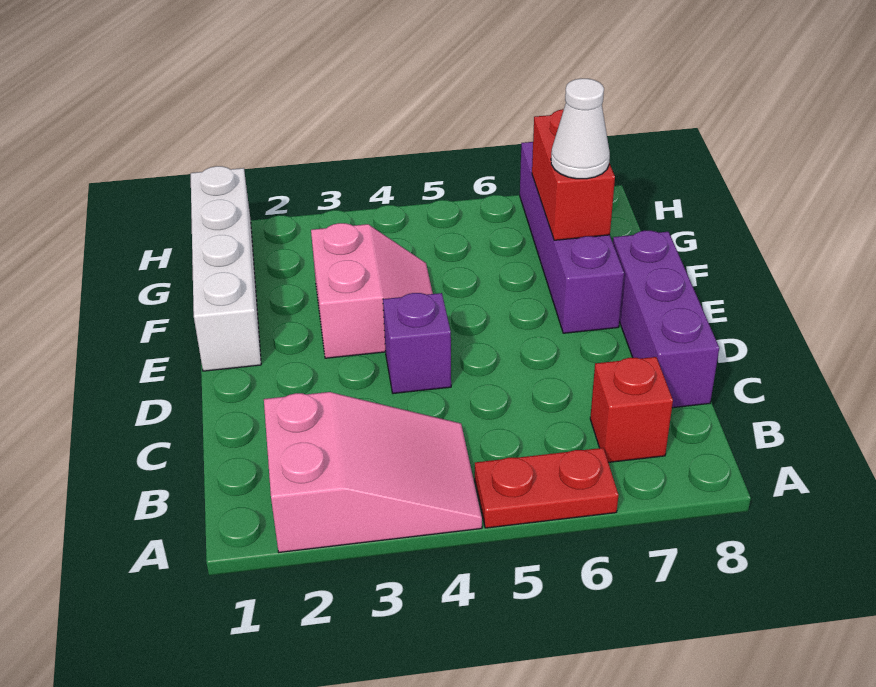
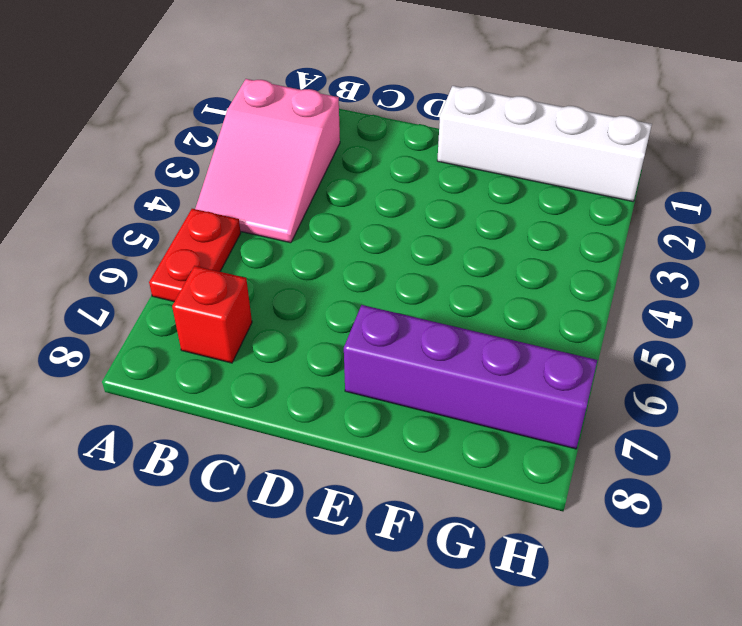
none -> purple brick C8:E8 level 1
none -> purple brick D4 level 1

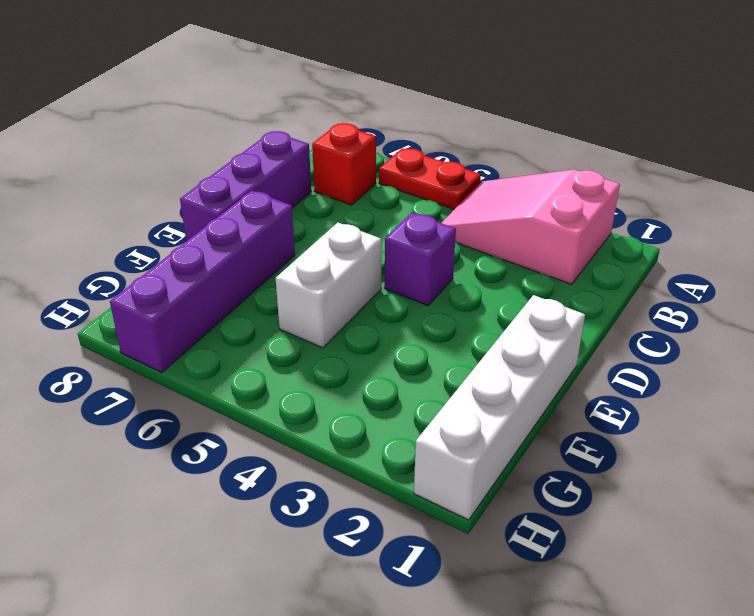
white brick E5:F5 level 1 -> none
none -> pink slope E3:F4 level 1 top 3
none -> red brick F7:G7 level 2

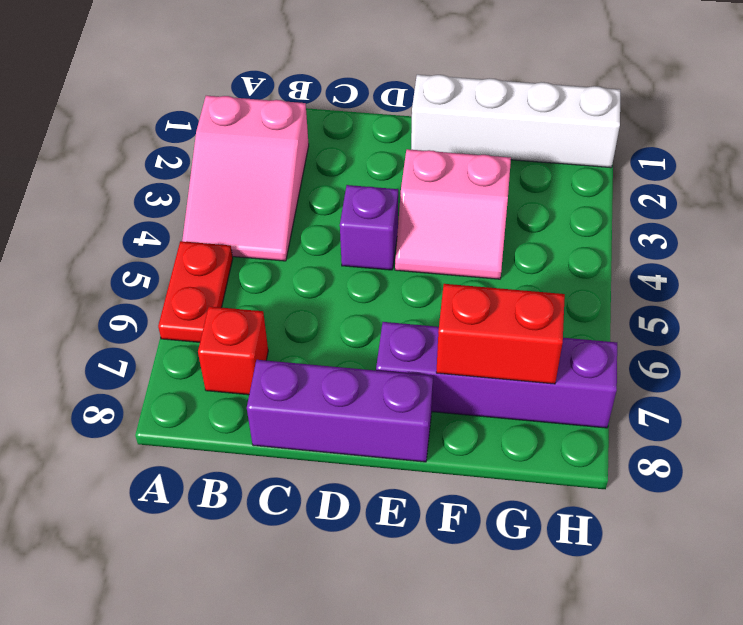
none -> white cone F7 level 3

